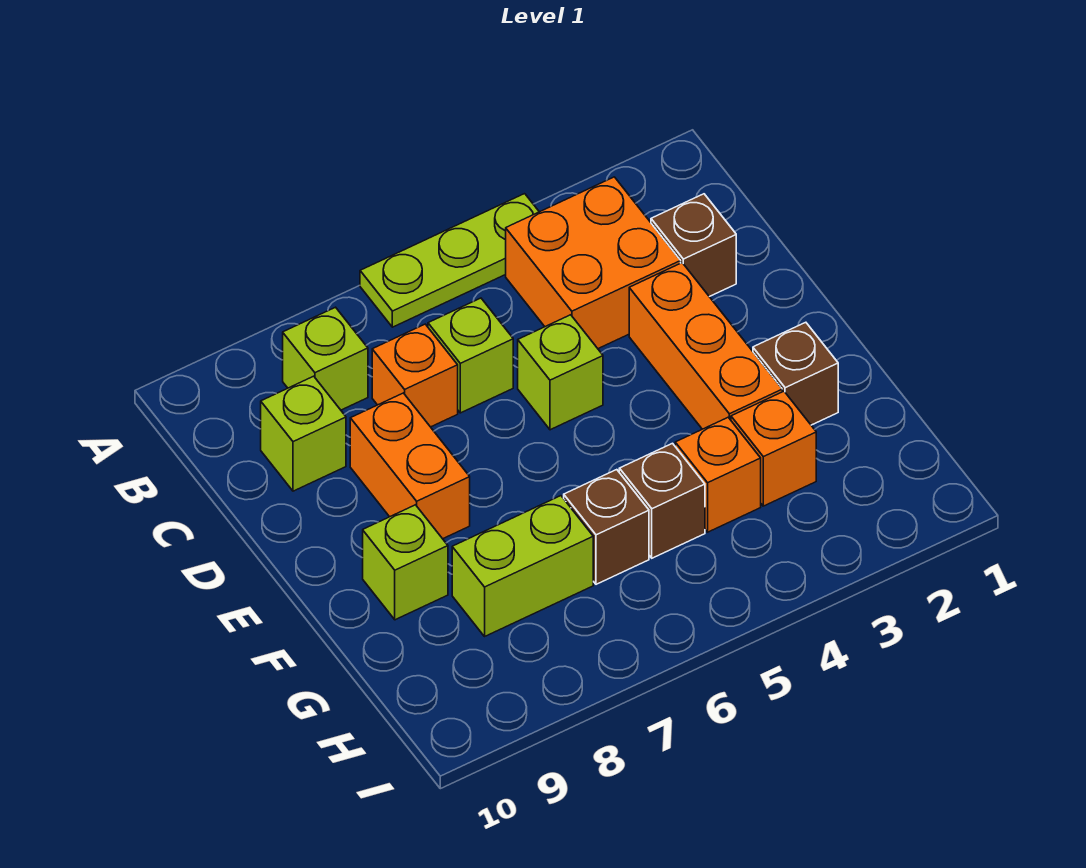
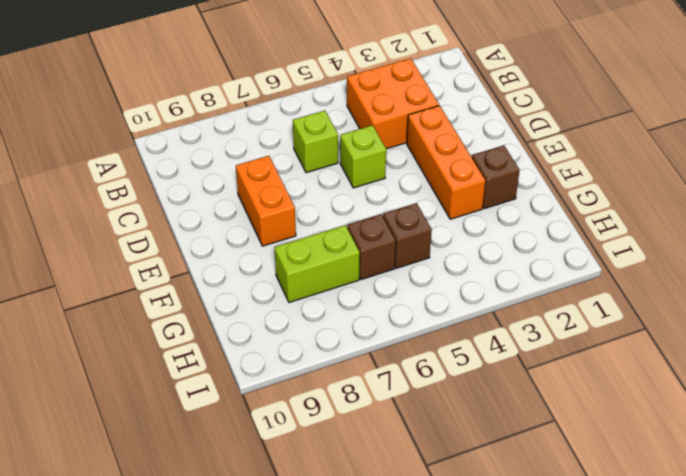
none -> lime plate A4:A6 level 1
none -> lime brick B8 level 1
none -> brown brick C2 level 1

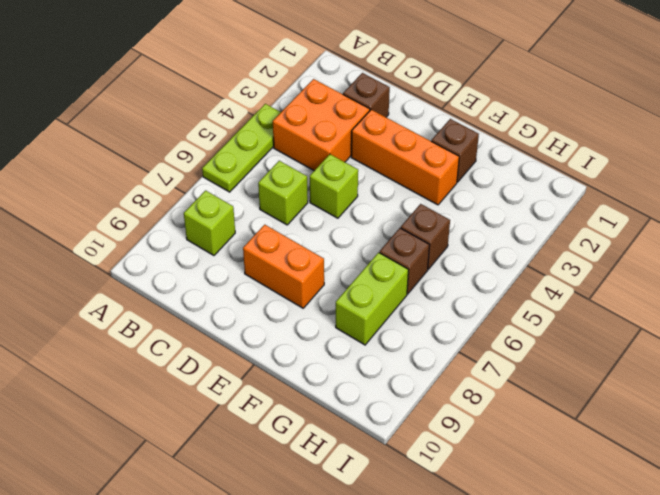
none -> orange brick C7 level 1
none -> lime brick C9 level 1
none -> lime brick F9 level 1

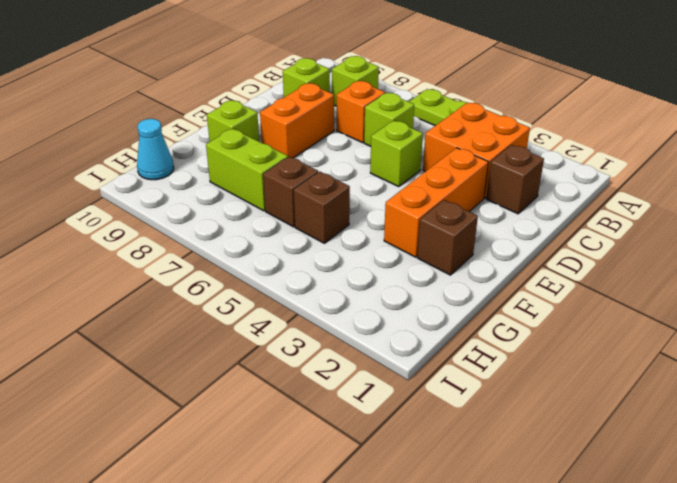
cyan cone H10 level 1 -> none
none -> orange brick G3 level 1
none -> orange brick G4 level 1

